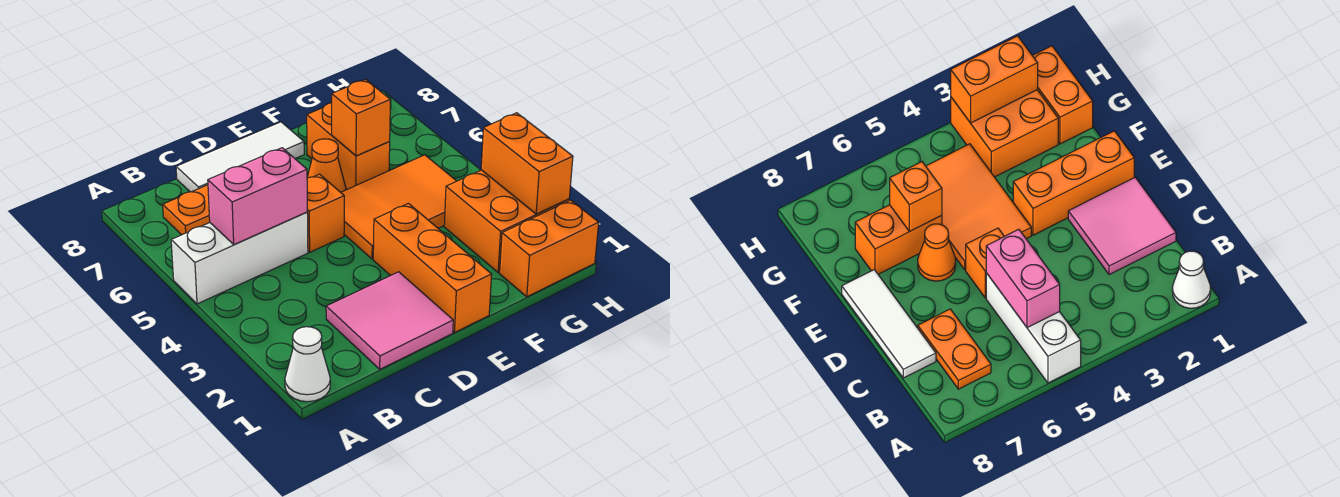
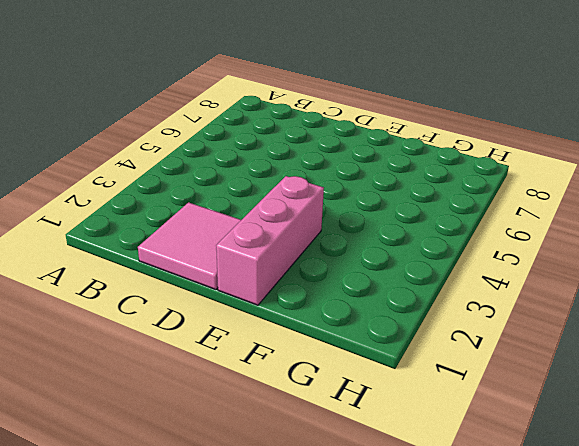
pink brick E1:E3 level 1 -> orange brick E1:E3 level 1
none -> white cone A1 level 1
none -> white brick A5:C5 level 1
none -> orange plate B7:C7 level 1

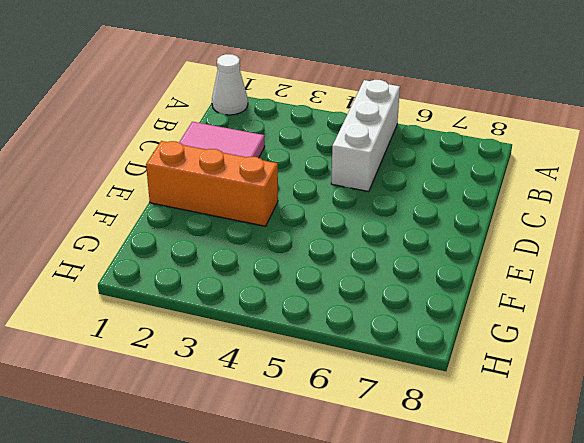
none -> orange plate B7:C7 level 1
none -> white tile C8:E8 level 1
none -> orange brick D5 level 1

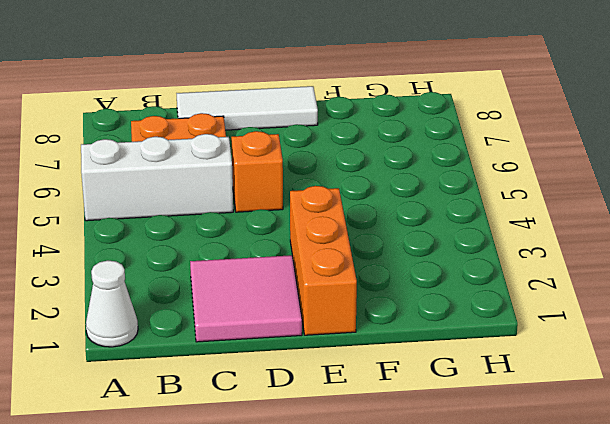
none -> orange tile E4:G5 level 1
none -> orange cone E6 level 1
none -> orange brick F6:F7 level 1

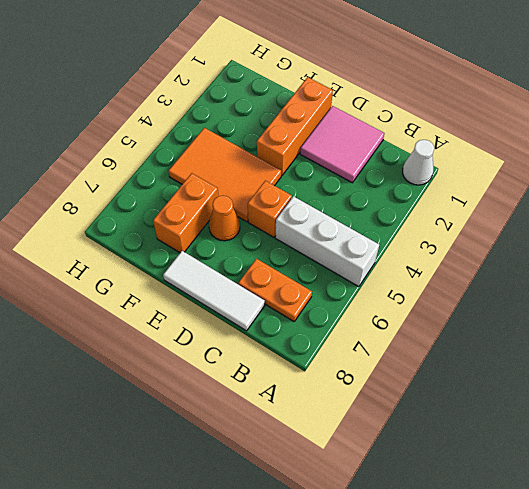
none -> orange brick G1:H1 level 1
none -> orange brick G2:H3 level 1
none -> pink brick B5:C5 level 2

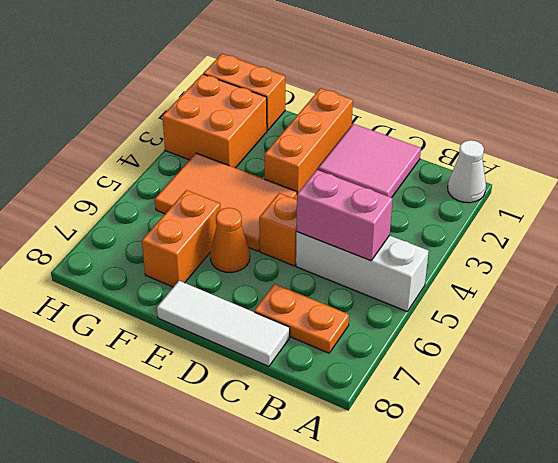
none -> orange brick F6 level 2
none -> orange brick H2:H3 level 2

